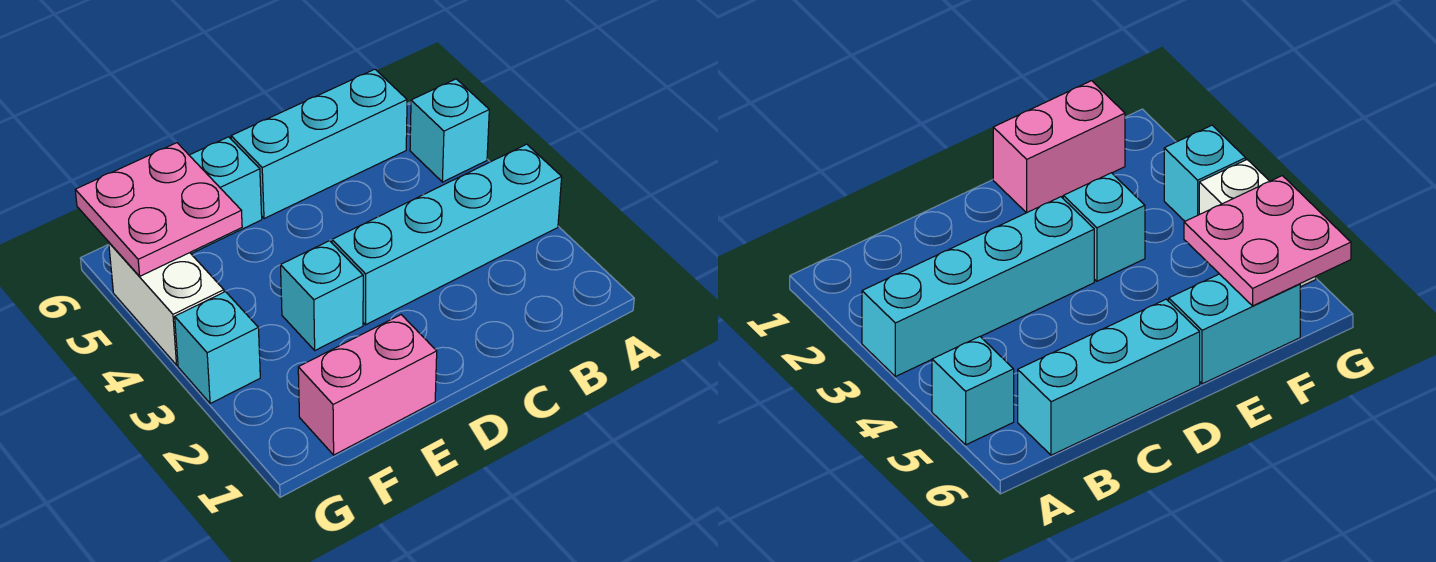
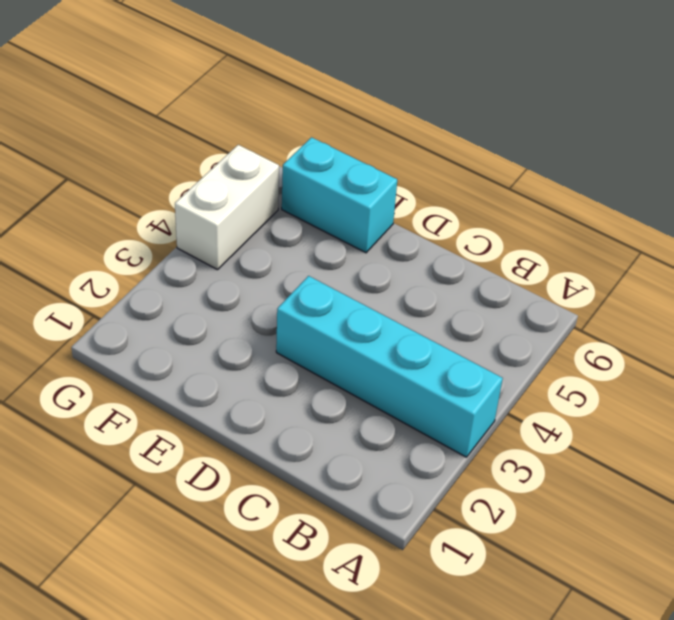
none -> cyan brick A5 level 1
none -> cyan brick B6:D6 level 1

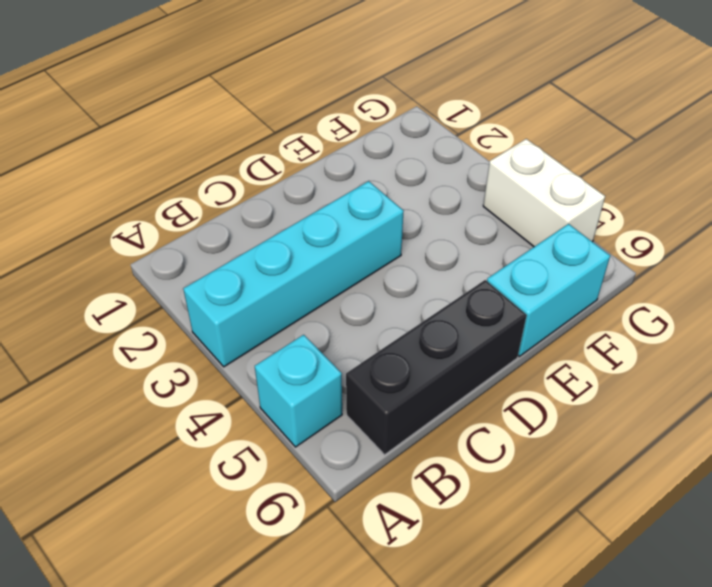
black brick B6:D6 level 1 -> cyan brick B6:D6 level 1
none -> pink brick E1:F1 level 1
none -> cyan brick E3 level 1

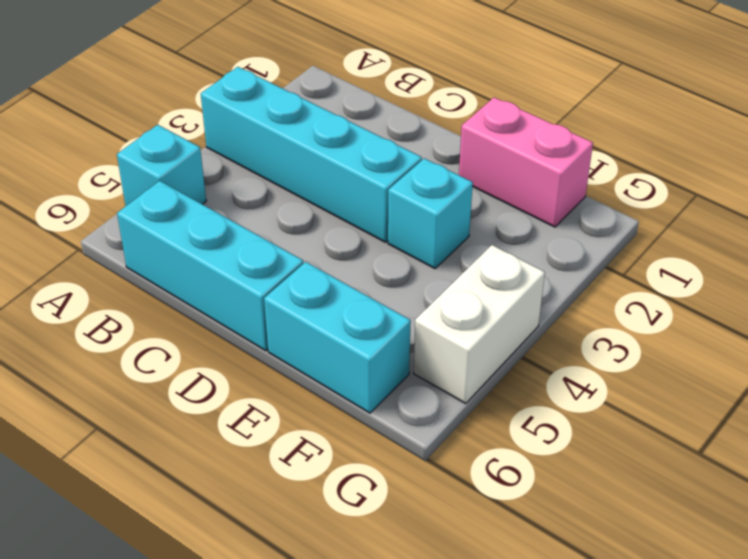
none -> cyan brick G3 level 1
none -> pink plate F5:G6 level 2

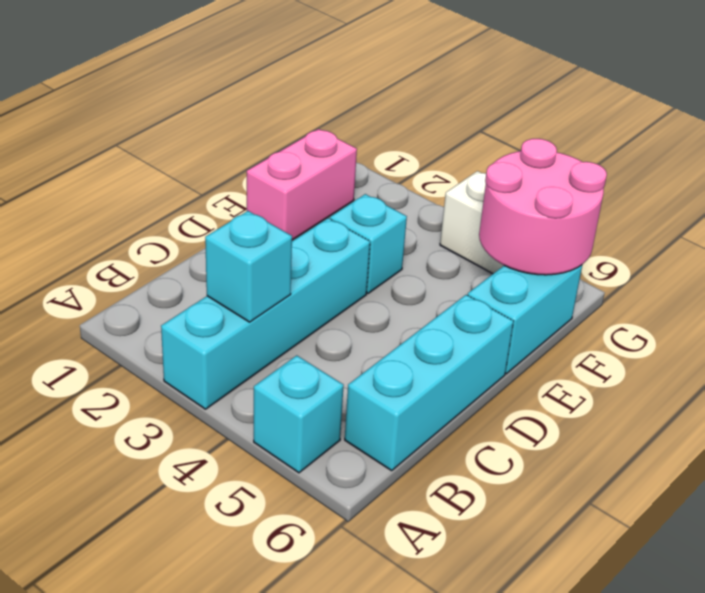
cyan brick B3 level 2 -> cyan brick G3 level 1
pink round brick F5:G6 level 2 -> pink plate F5:G6 level 2

